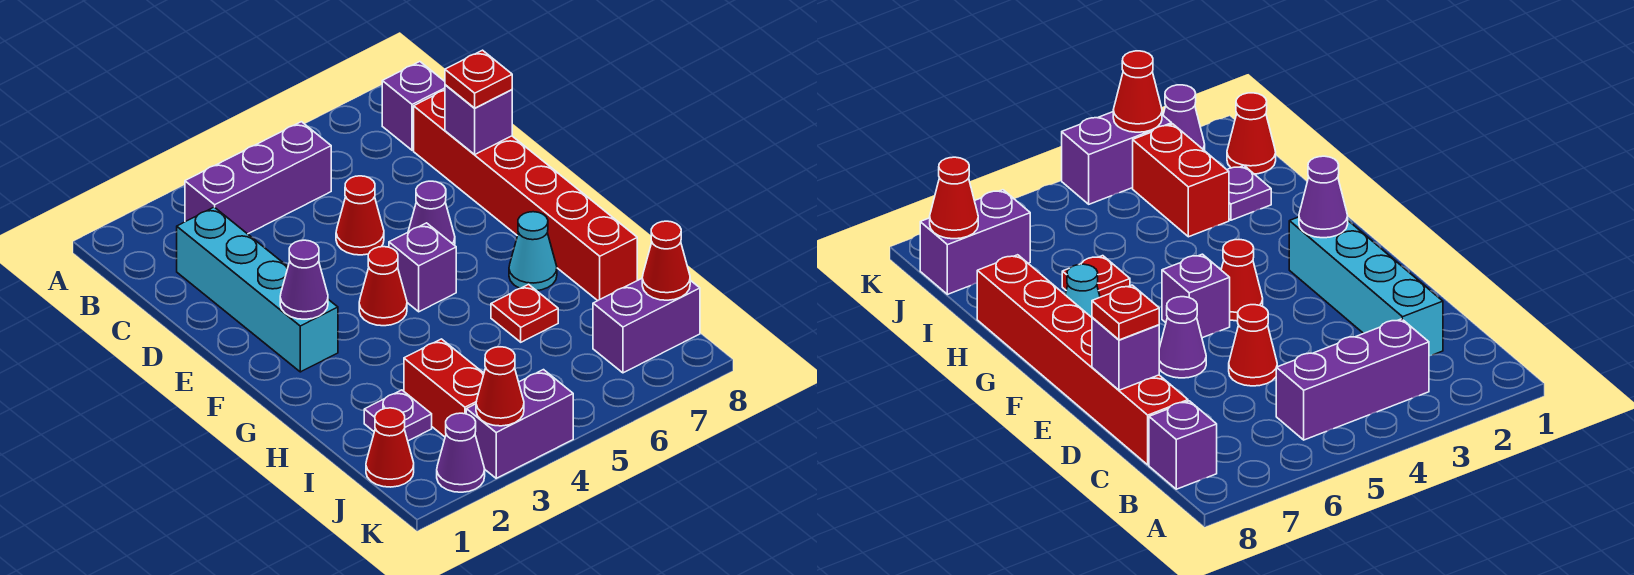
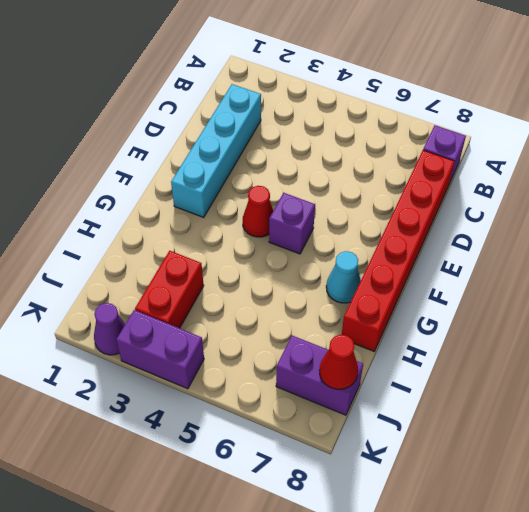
none -> purple brick B3:B5 level 1
none -> red cone D5 level 1
none -> purple cone E6 level 1

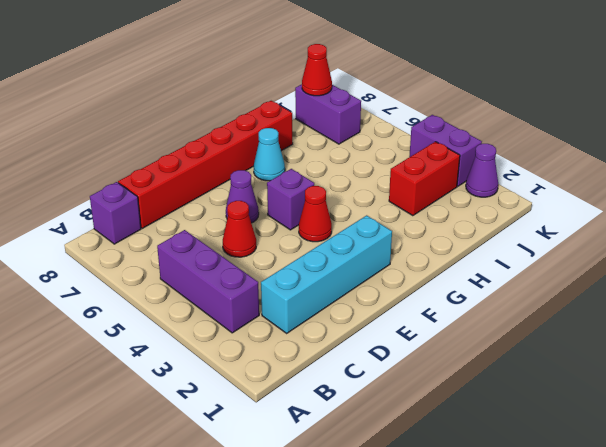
none -> red plate H6 level 1
none -> purple plate I2 level 1
none -> red cone J1 level 1

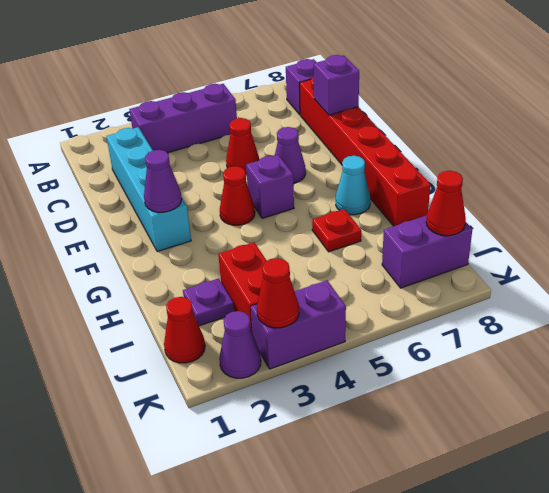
none -> red plate D8 level 3

